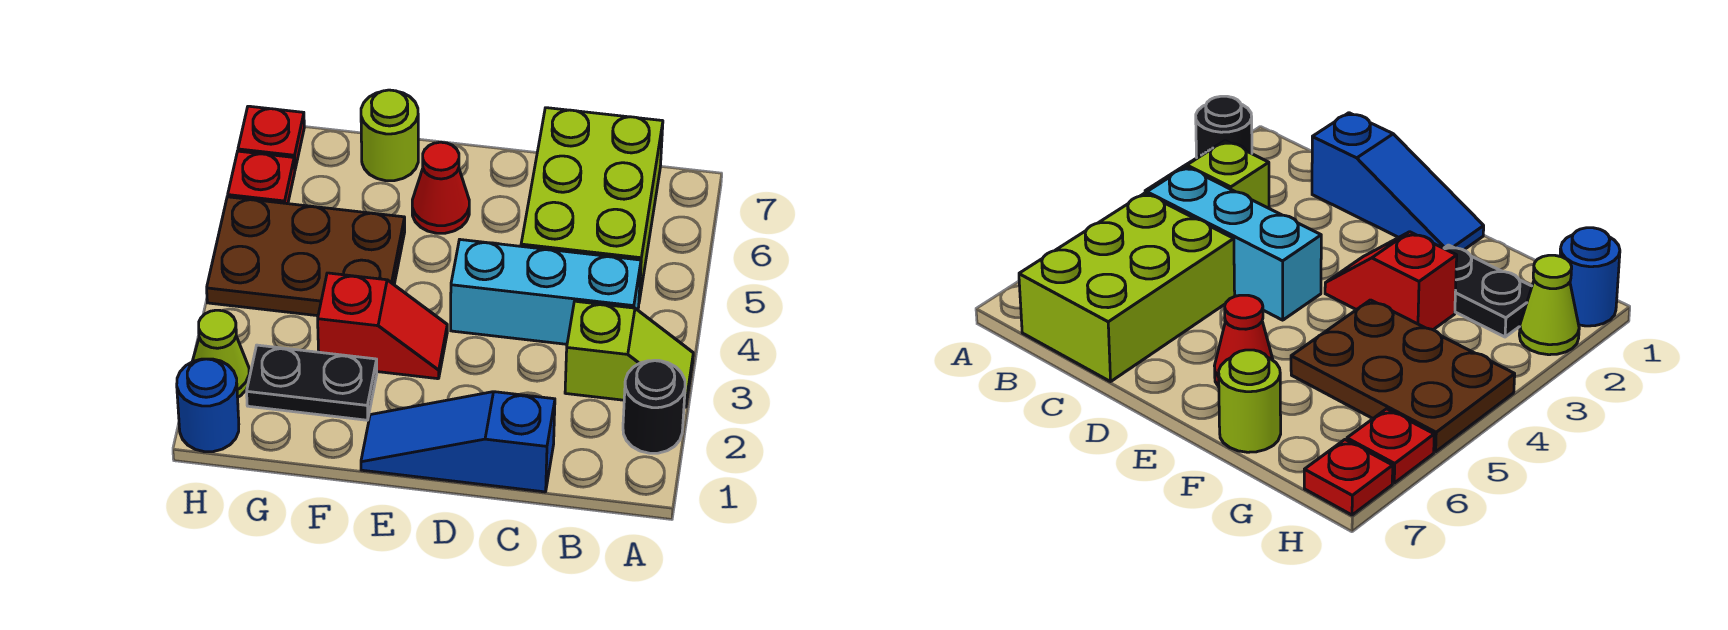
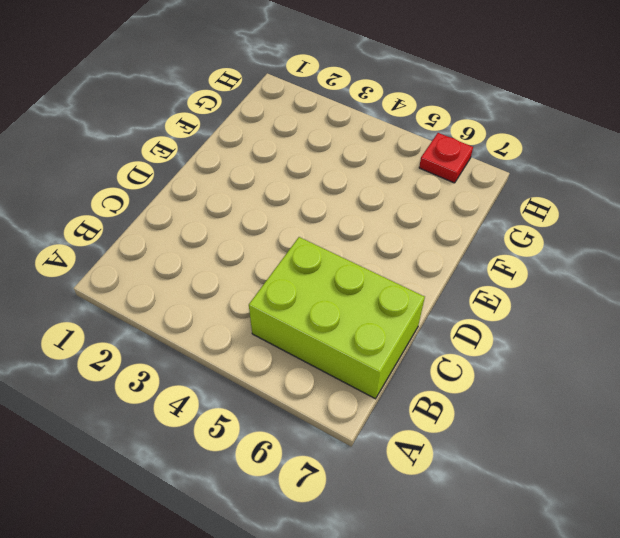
none -> black round brick A2 level 1
none -> lime slope A3:B3 level 1 top B
none -> cyan brick B4:D4 level 1

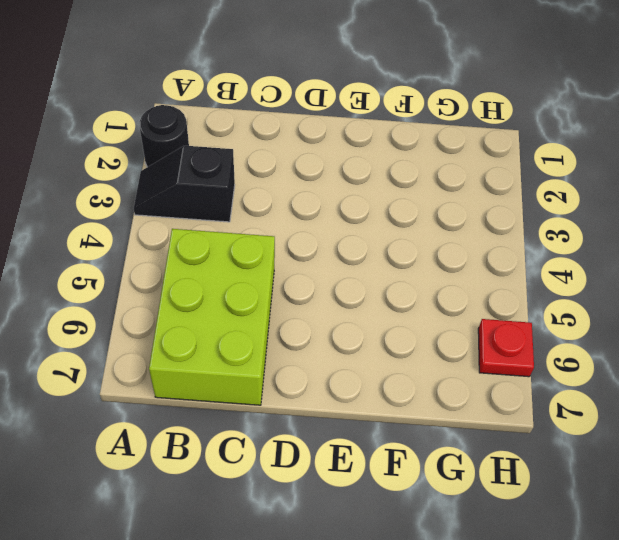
black slope A3:B3 level 1 top B -> lime slope A3:B3 level 1 top B
none -> cyan brick B4:D4 level 1
none -> blue slope C1:E1 level 1 top C
none -> red slope E3:F3 level 1 top F

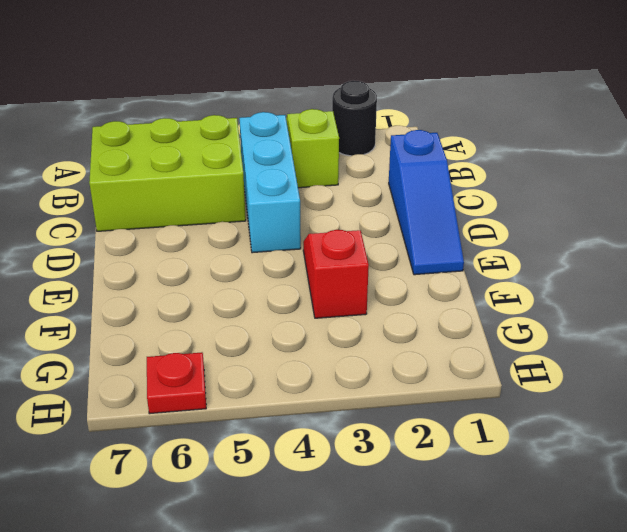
none -> red cone E6 level 1
none -> black plate F2:G2 level 1
none -> brown plate F4:H5 level 1

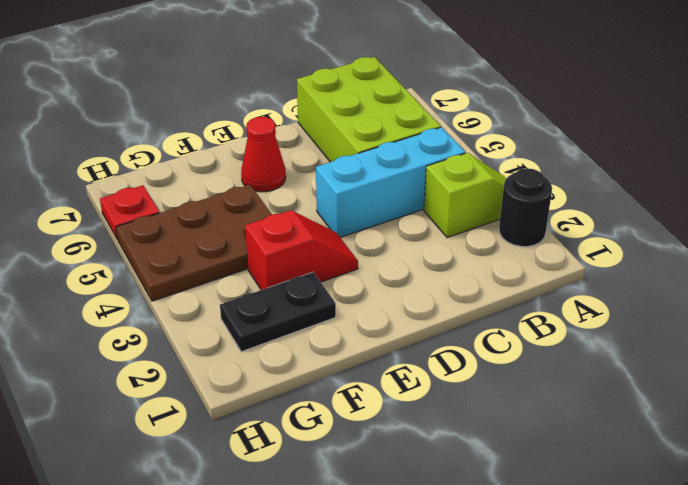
none -> blue slope C1:E1 level 1 top C
none -> lime round brick F7 level 1
none -> blue round brick H1 level 1

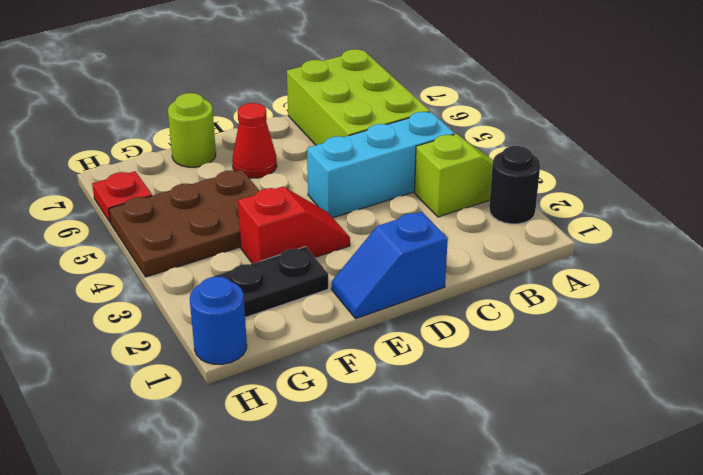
blue slope D1:E1 level 1 top D -> blue slope C1:E1 level 1 top C
none -> lime cone H2 level 1
none -> red plate H7 level 1

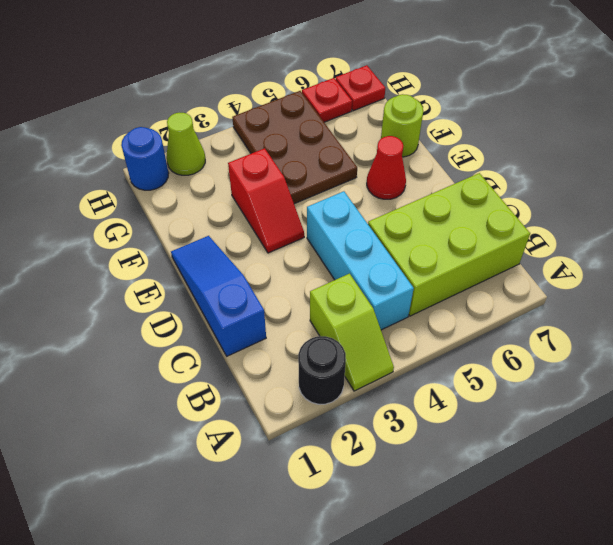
none -> black plate F2:G2 level 1

